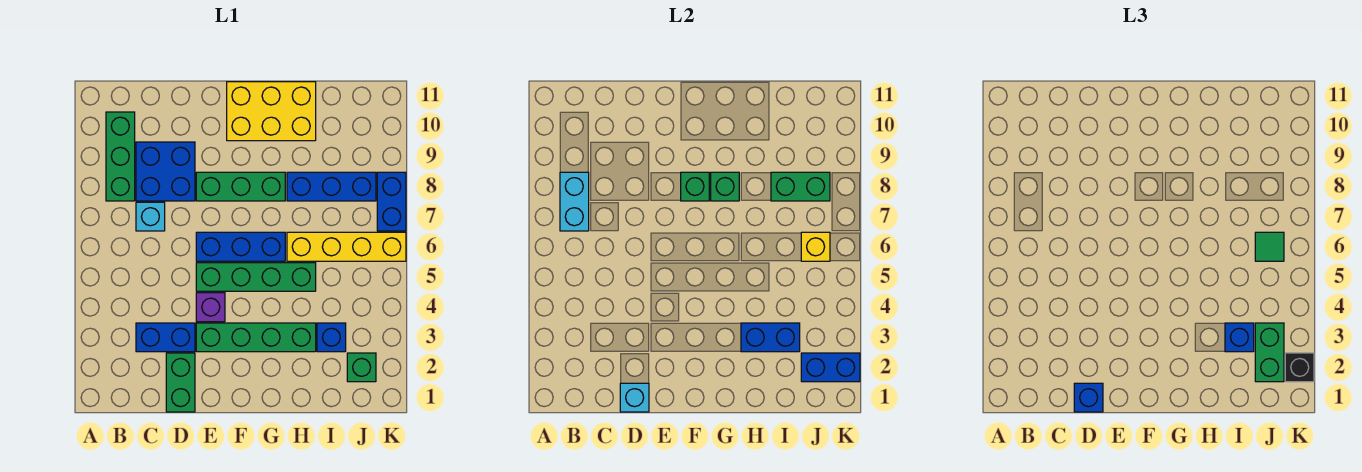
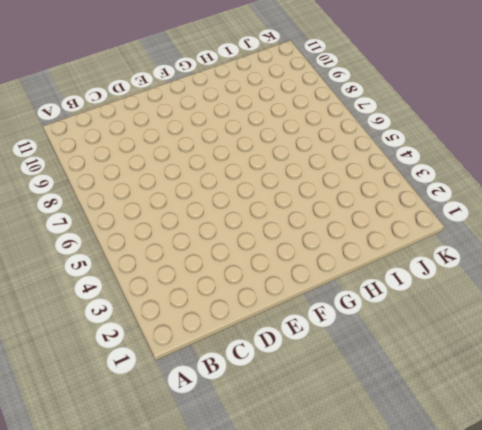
none -> green brick B8:B10 level 1
none -> blue brick C3:D3 level 1
none -> cyan brick C7 level 1

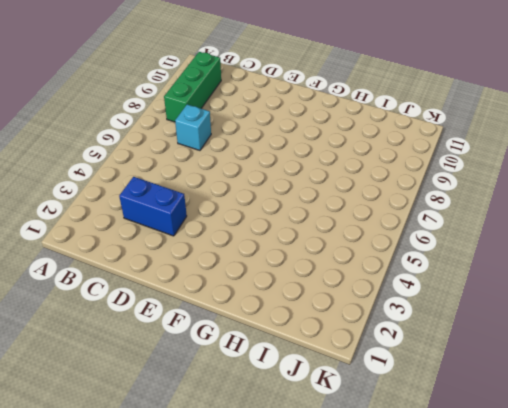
none -> blue brick C8:D9 level 1
none -> green brick D1:D2 level 1
none -> green brick E3:H3 level 1

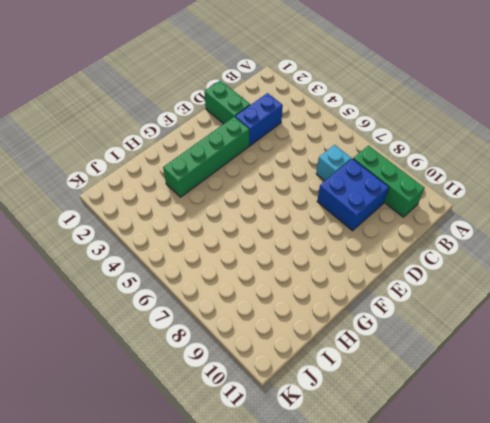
none -> purple brick E4 level 1
none -> green brick E5:H5 level 1
none -> blue brick E6:G6 level 1

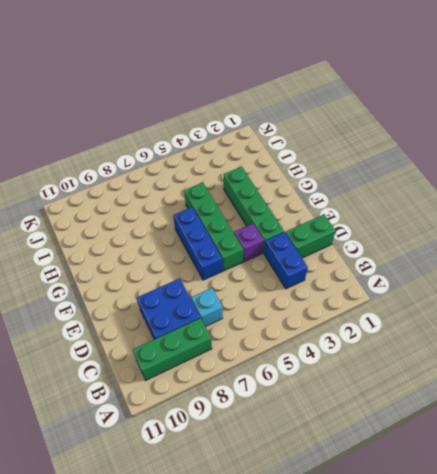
none -> green brick E8:G8 level 1
none -> yellow brick F10:H11 level 1
none -> yellow brick H6:K6 level 1

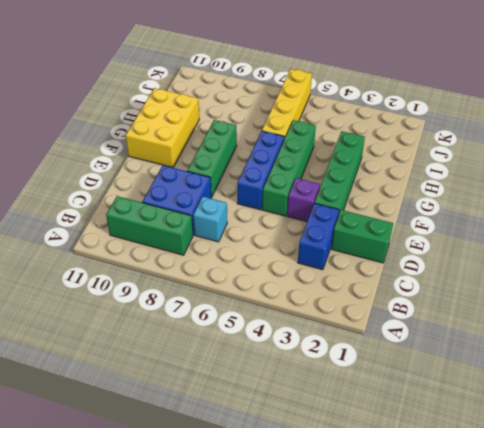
none -> blue brick H8:J8 level 1
none -> blue brick I3 level 1
none -> green brick J2 level 1

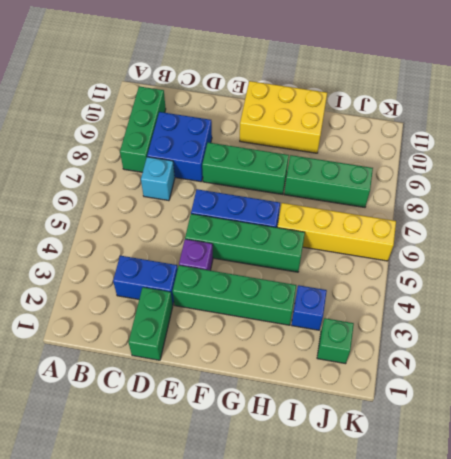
green brick H8:J8 level 1 -> blue brick H8:J8 level 1
none -> blue brick K7:K8 level 1
none -> cyan brick B7:B8 level 2
none -> cyan brick D1 level 2

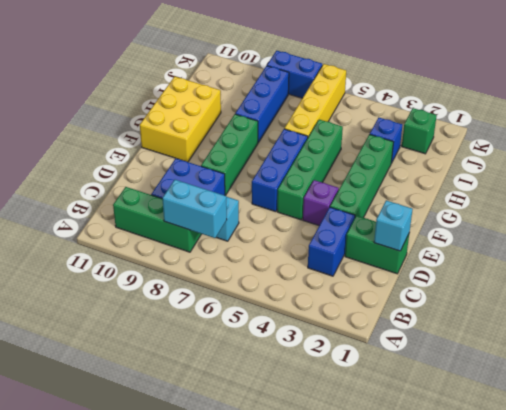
none -> green brick F8 level 2
none -> green brick G8 level 2
none -> blue brick H3:I3 level 2

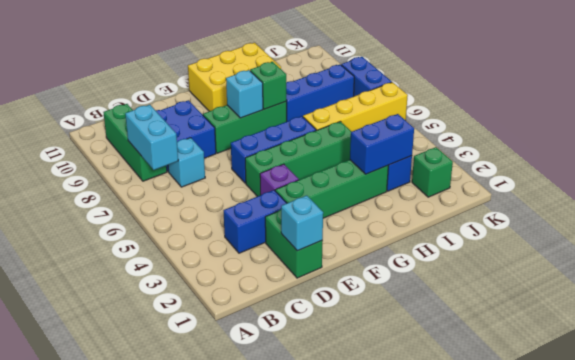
cyan brick F8 level 2 -> green brick F8 level 2
none -> green brick I8:J8 level 2
none -> blue brick J2:K2 level 2
none -> yellow brick J6 level 2

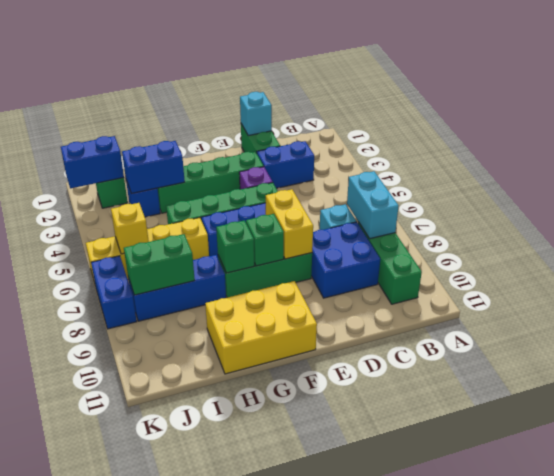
yellow brick E7:E8 level 2 -> none
none -> blue brick D1 level 3
none -> blue brick I3 level 3
none -> green brick J2:J3 level 3

